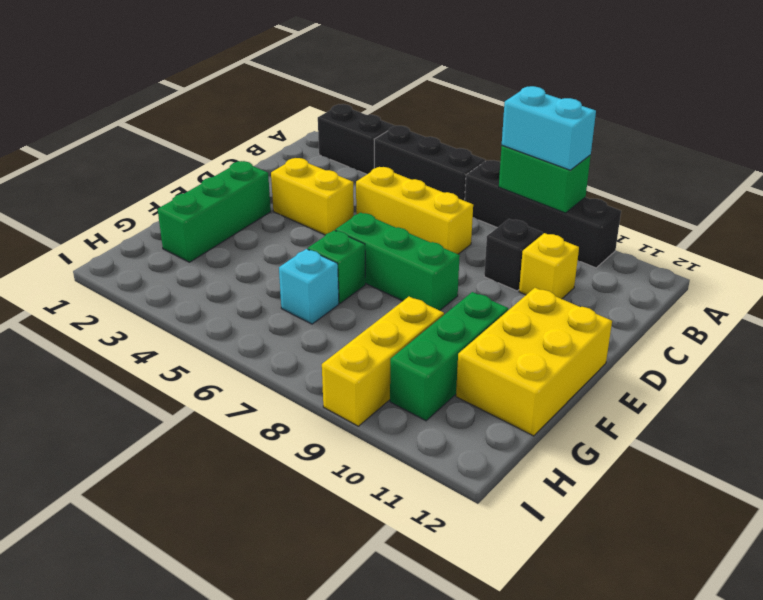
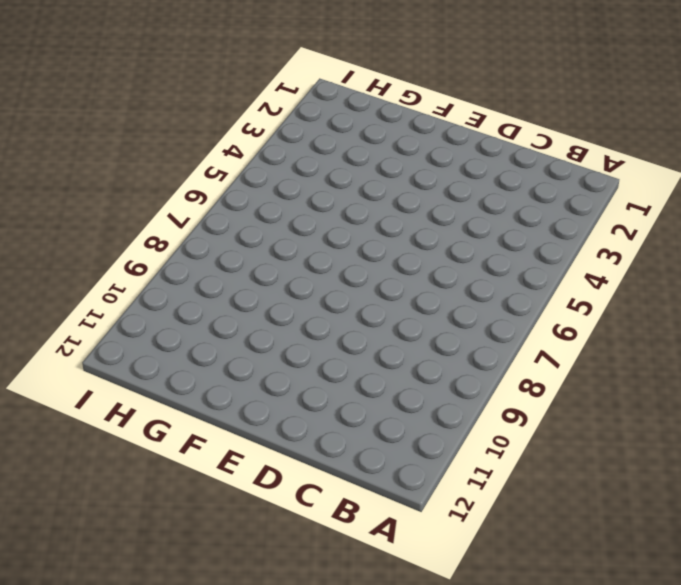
none -> black brick A2:A3 level 1
none -> black brick A4:A6 level 1
none -> black brick A7:A10 level 1

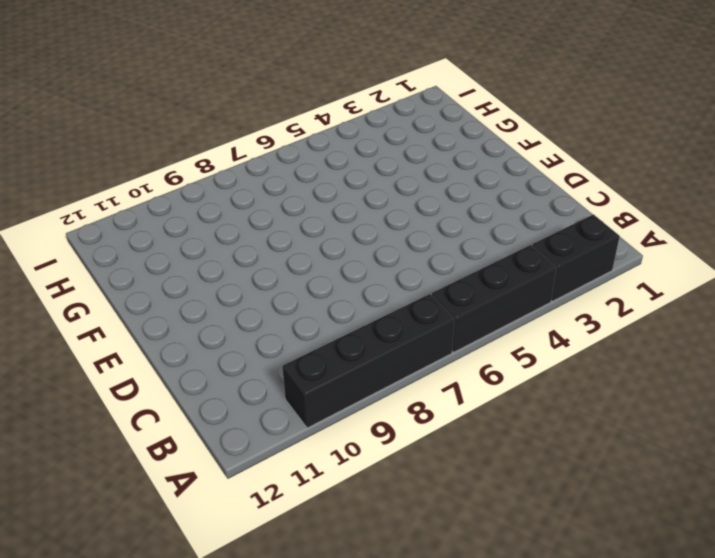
none -> yellow brick C5:C7 level 1
none -> black brick C9 level 1
none -> yellow brick C10 level 1

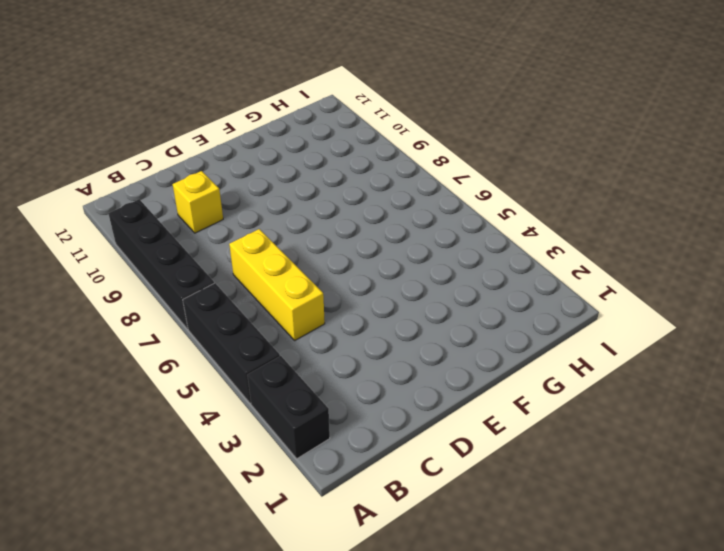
none -> black brick C9 level 1
none -> yellow brick D3:D4 level 1
none -> green brick E2:G2 level 1

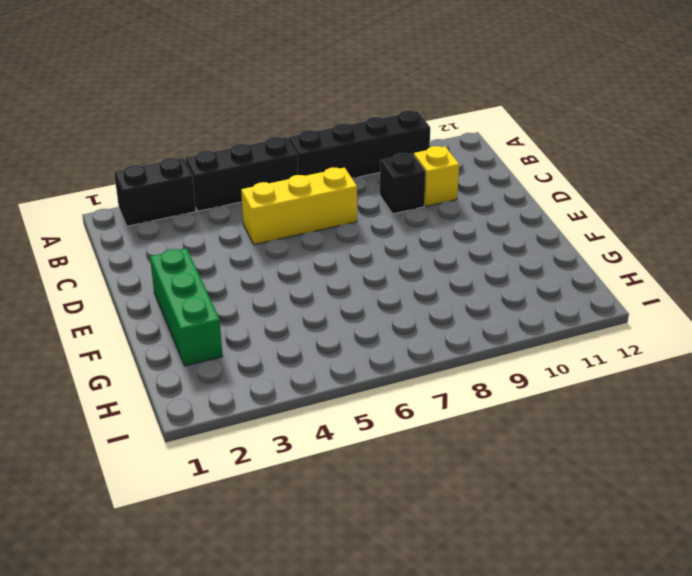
none -> yellow brick D3:D4 level 1
none -> green brick E6:E8 level 1
none -> yellow brick E11:G12 level 1

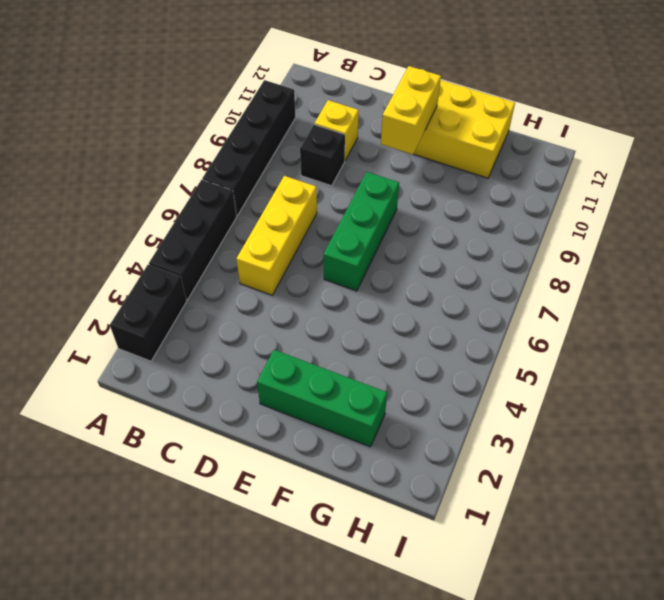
yellow brick E10:E11 level 2 -> yellow brick D3:D4 level 1
none -> green brick F6 level 1
none -> green brick F10:H10 level 1
none -> cyan brick G6 level 1

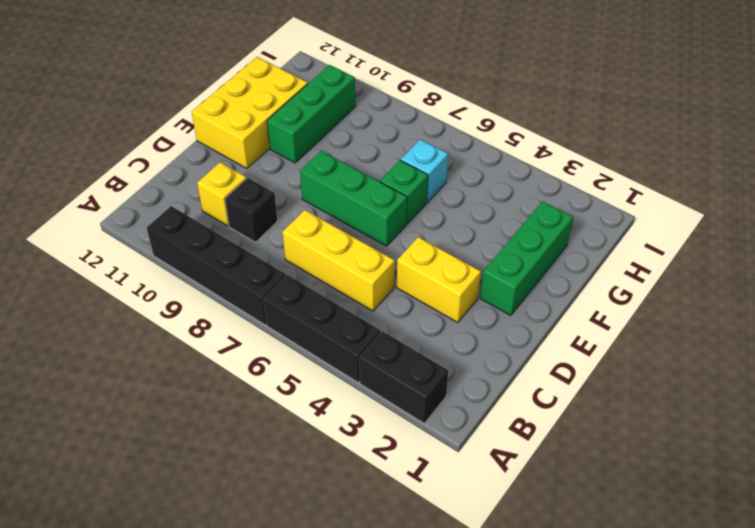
none -> yellow brick G9:I9 level 1
none -> green brick A8:A9 level 2
none -> cyan brick A8:A9 level 3

